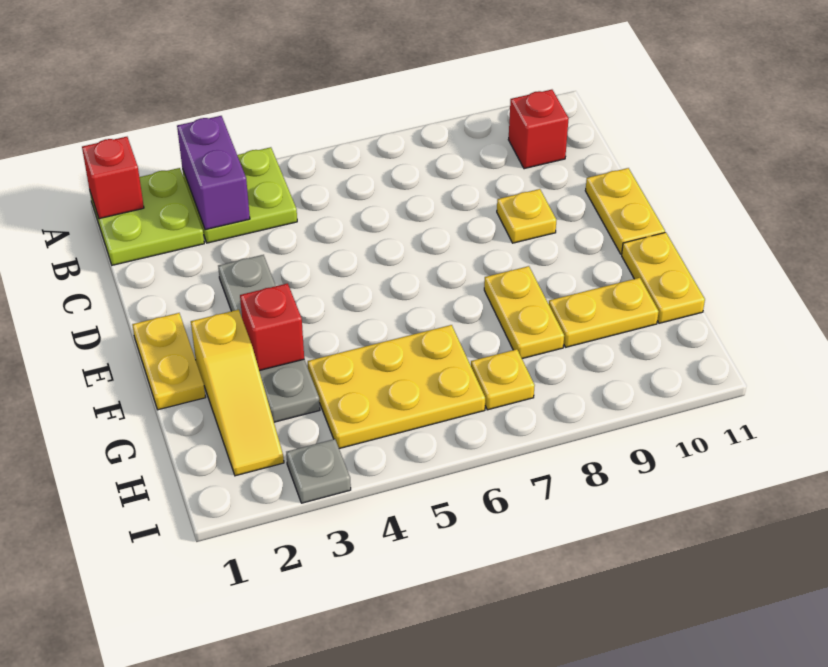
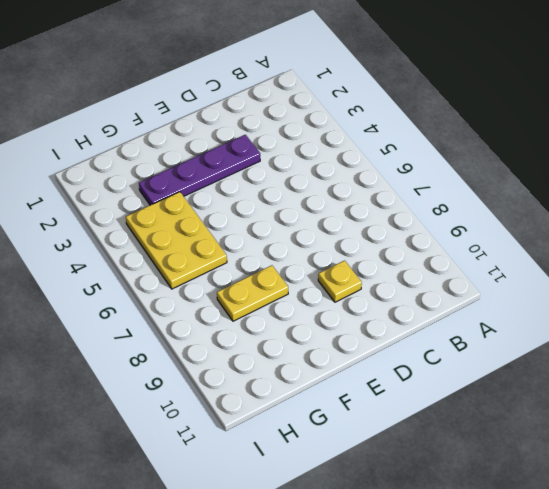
purple plate D3:G3 level 1 -> grey plate D3:G3 level 1
none -> lime plate A1:B2 level 1
none -> lime plate A3:B4 level 1
none -> red brick B10 level 1

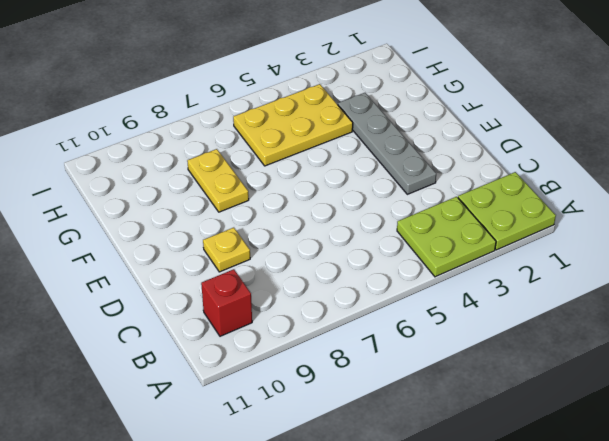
none -> yellow plate D11:E11 level 1
none -> yellow plate E1:F1 level 1
none -> yellow slope F2:H2 level 1 top F

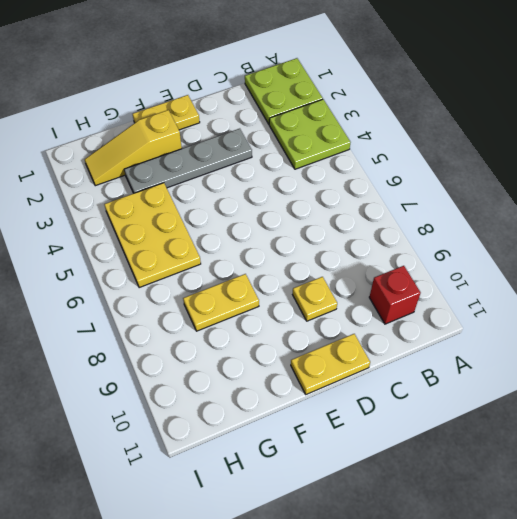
none -> yellow plate F11:G11 level 1
none -> yellow plate G9:G10 level 1
none -> yellow plate H7 level 1

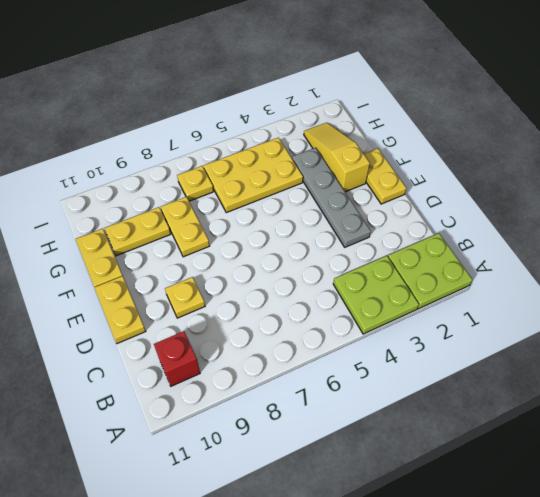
none -> grey plate I3 level 1
none -> red brick A1 level 2
none -> purple brick A3:B3 level 2

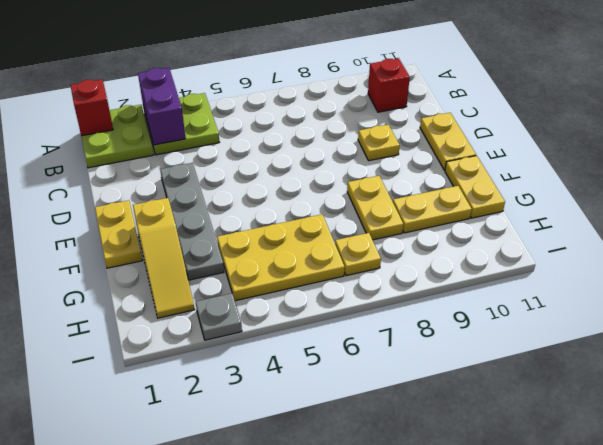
none -> red brick F3 level 2

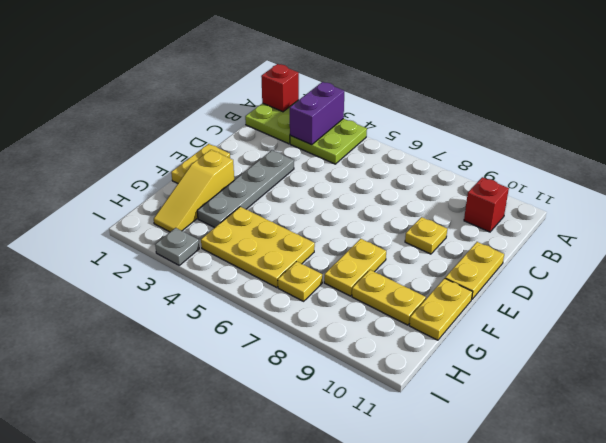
none -> red brick F3 level 2

